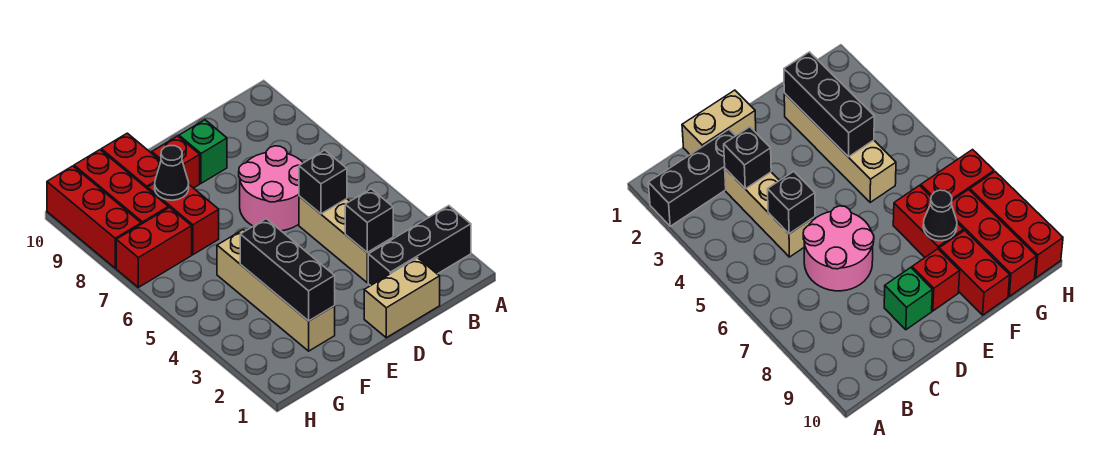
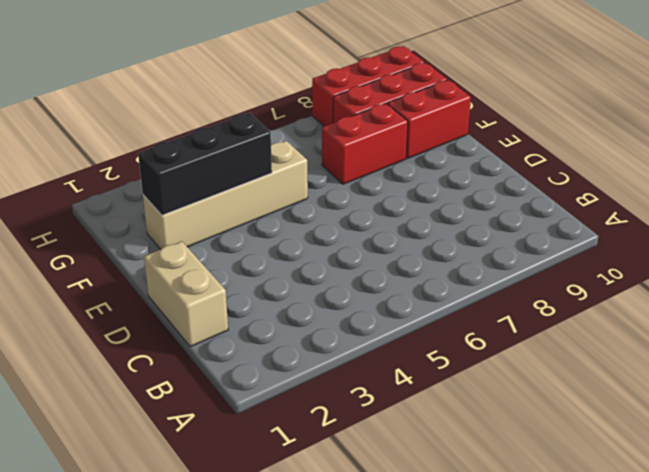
none -> black brick A2:C2 level 1
none -> tan brick C3:C5 level 1
none -> pink round brick C6:D7 level 1

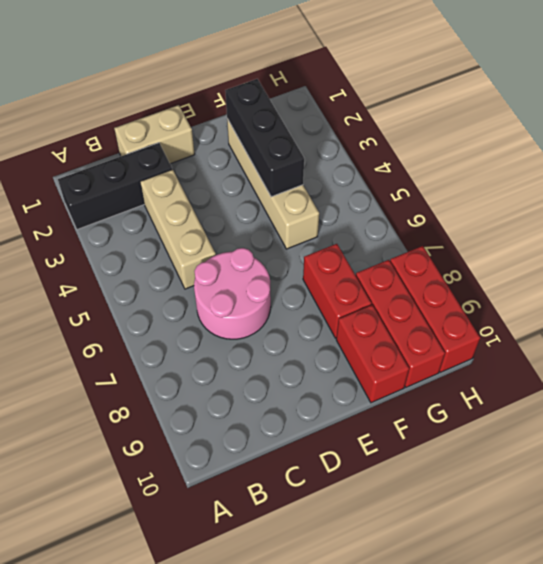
none -> green brick D9 level 1
none -> red brick E9 level 1
none -> red brick G7:H7 level 1

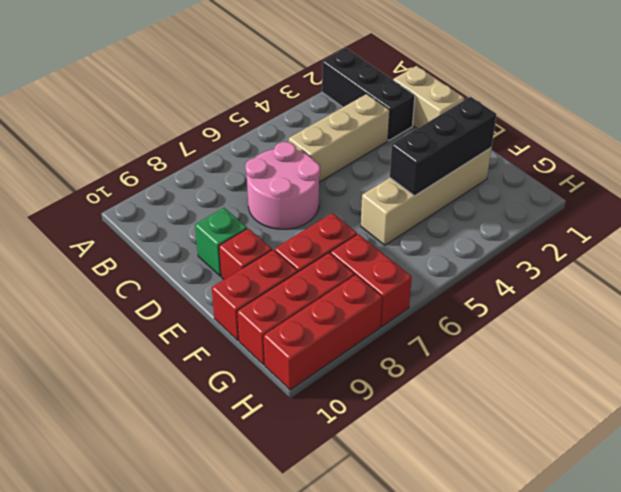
none -> black brick C3 level 2
none -> black brick C5 level 2
none -> black cone F8 level 2

